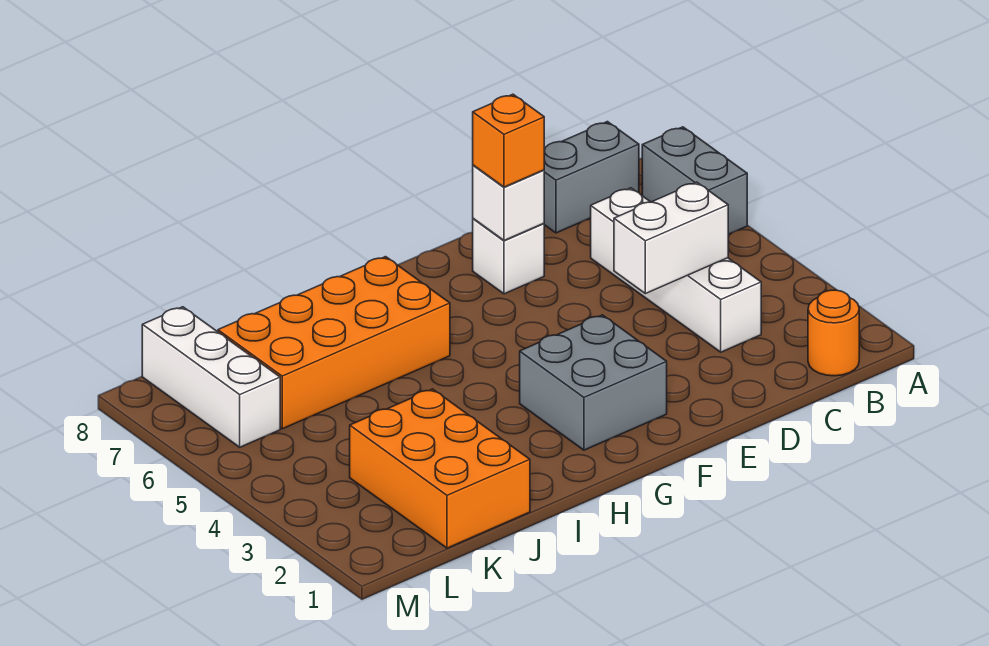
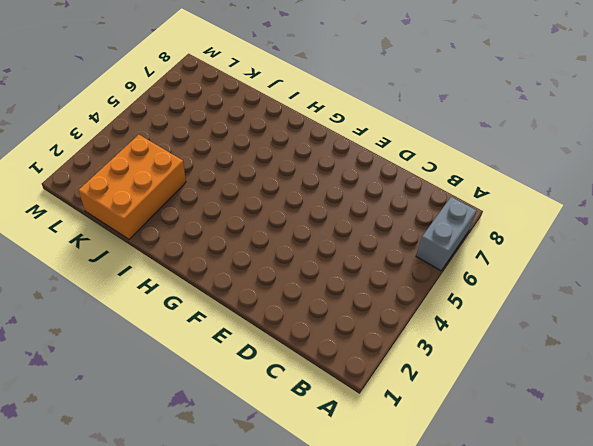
none -> orange round brick B1 level 1
none -> grey brick B8:C8 level 1
none -> white brick C3:C6 level 1

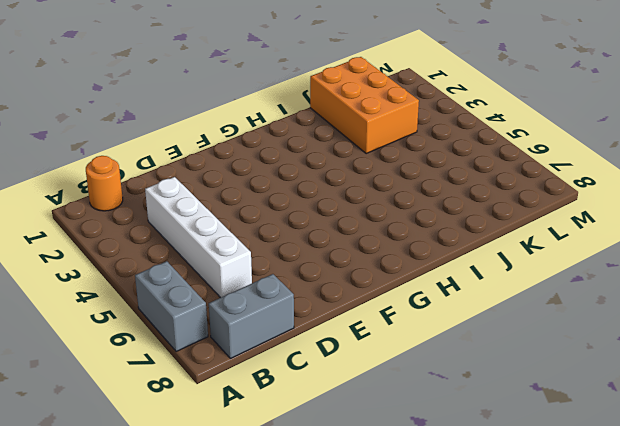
none -> white brick E7 level 1
none -> grey brick F2:G3 level 1
none -> orange brick H6:K7 level 1

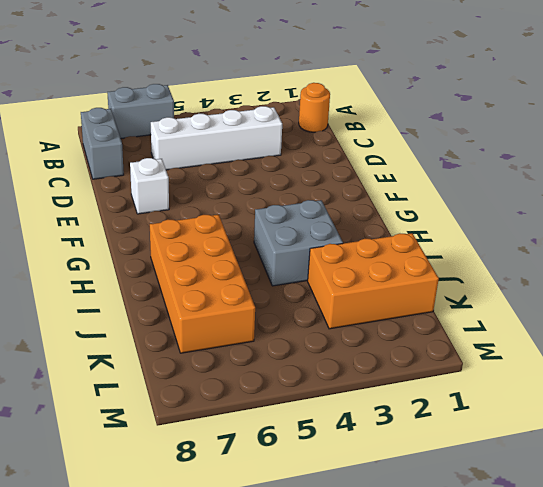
grey brick H3:I4 level 1 -> grey brick F2:G3 level 1
none -> white brick L6:L8 level 1
none -> white brick C4:D4 level 2
none -> white brick E7 level 2

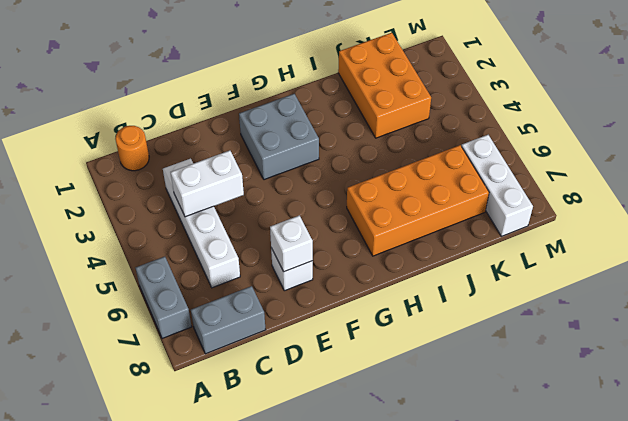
none -> orange brick E7 level 3

